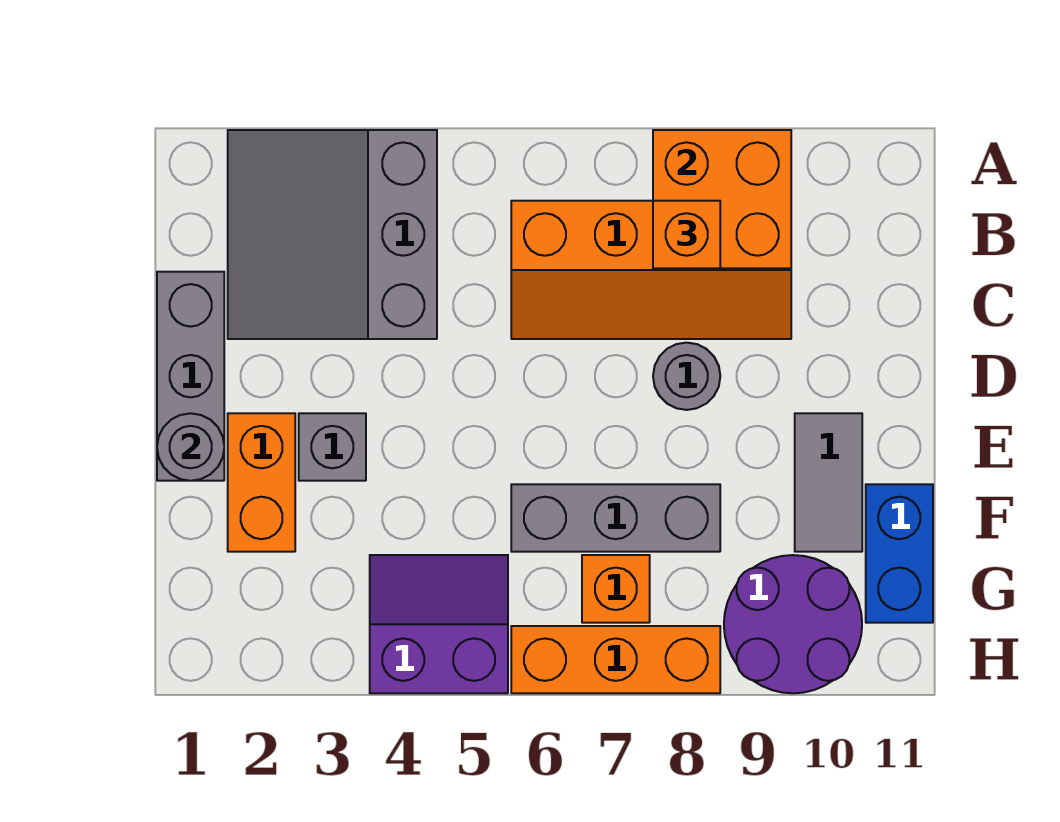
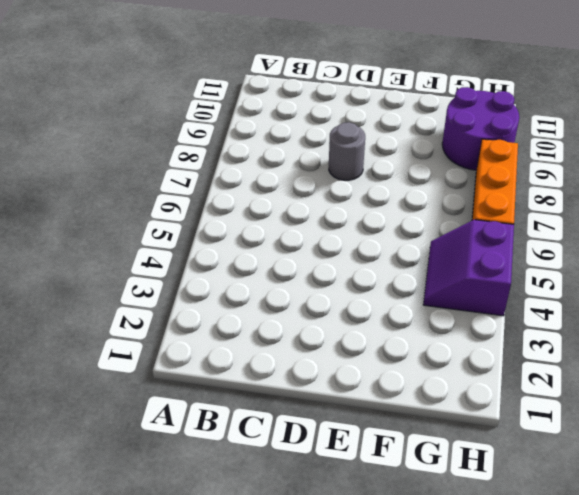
none -> grey slope A2:C4 level 1 top 4
none -> orange slope B6:C9 level 1 top B
none -> grey brick C1:E1 level 1

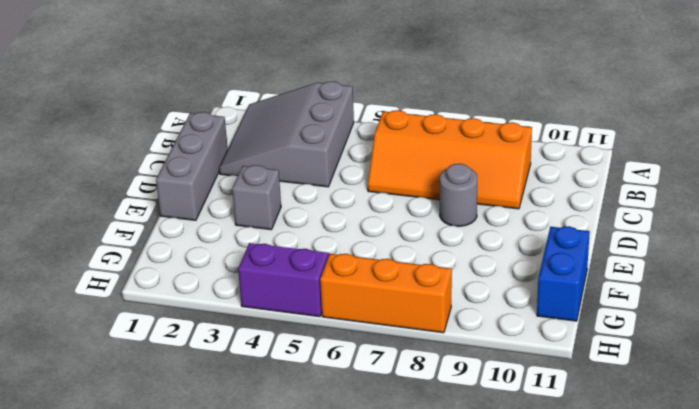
none -> orange brick E2:F2 level 1
none -> grey tile E10:F10 level 1
none -> grey brick F6:F8 level 1

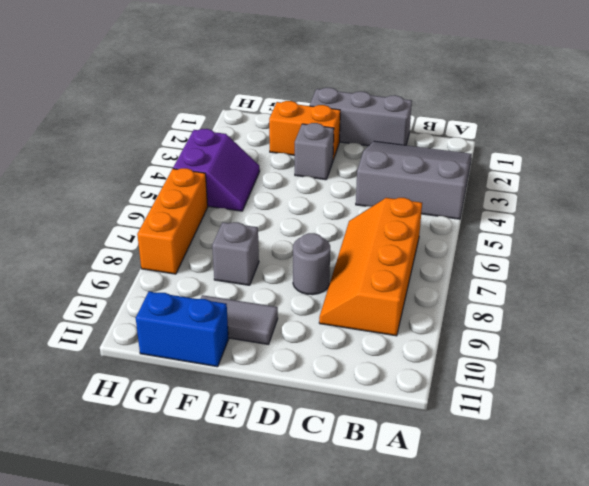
grey brick F8 level 1 -> grey brick F6:F8 level 1
none -> orange brick G7 level 1
none -> purple round brick G9:H10 level 1
none -> orange brick A8:B9 level 2

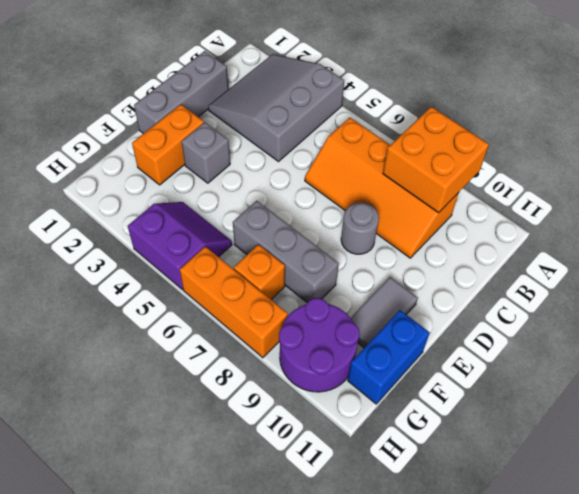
none -> grey round brick E1 level 2
none -> orange brick B8 level 3

